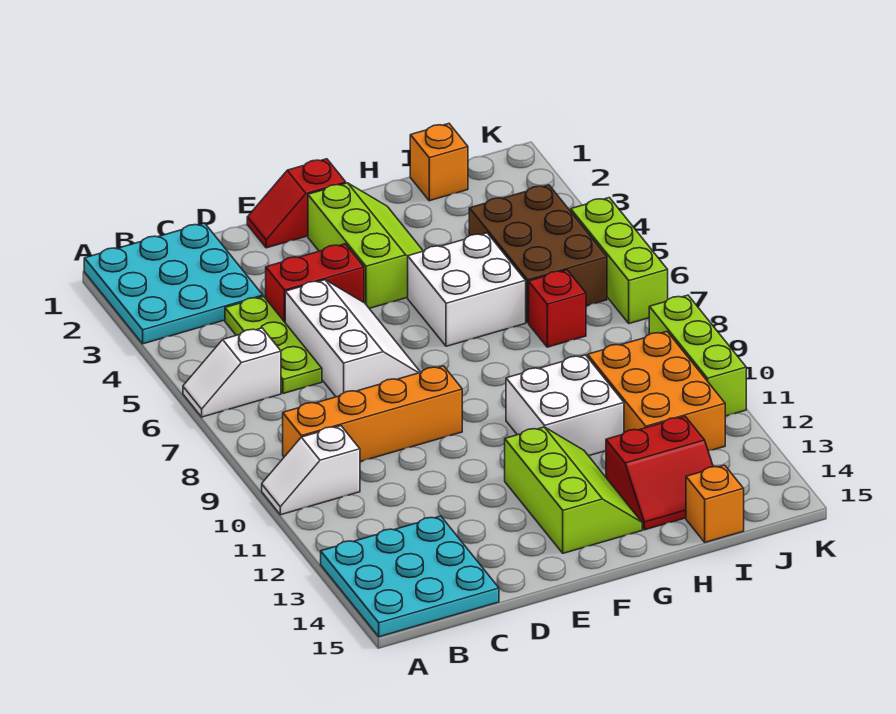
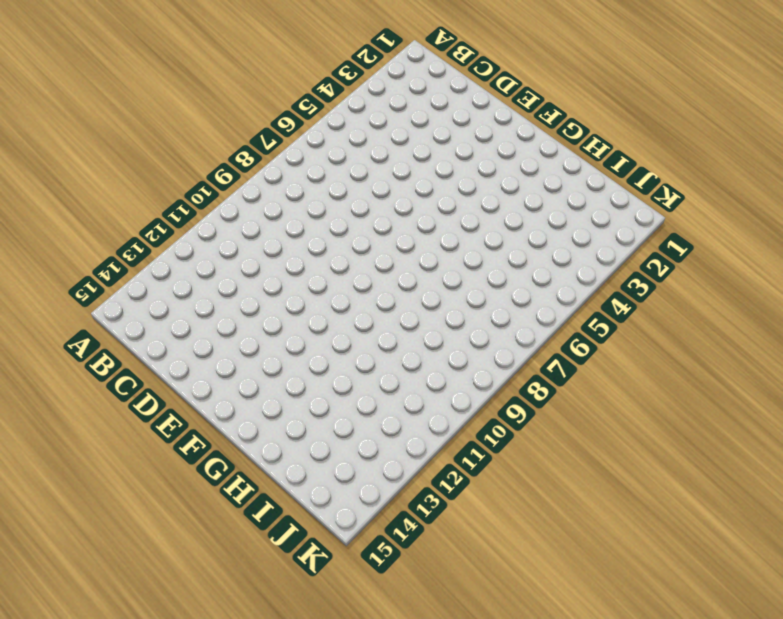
none -> cyan plate A1:C3 level 1
none -> white slope A6:B6 level 1 top B
none -> white slope A10:B10 level 1 top B

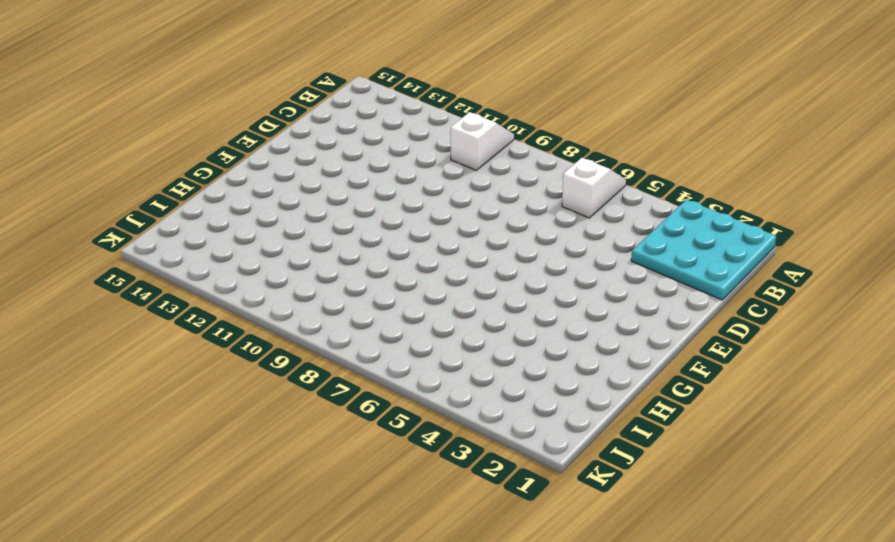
none -> cyan plate A13:C15 level 1
none -> orange brick B9:E9 level 1
none -> lime plate C4:C6 level 1

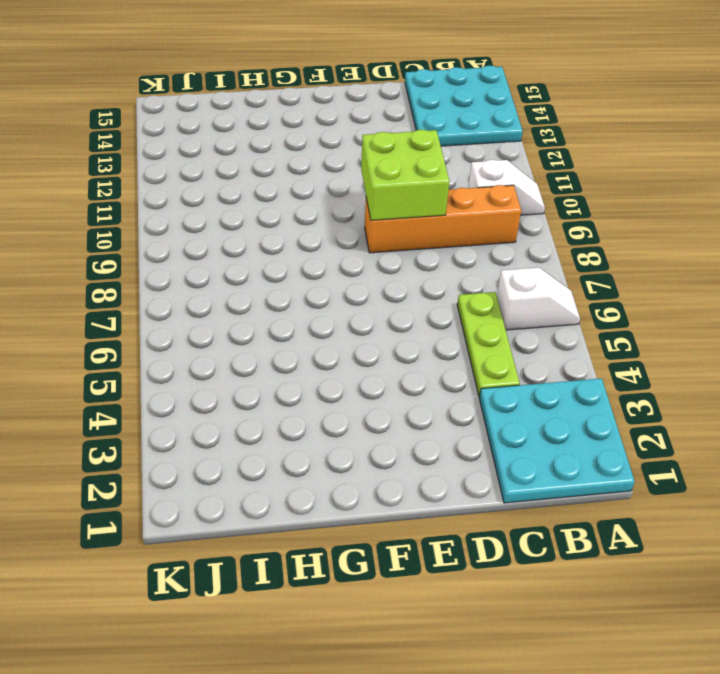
lime brick D9:E10 level 2 -> none
none -> red brick D4:E4 level 1
none -> white slope D5:E7 level 1 top D
none -> red slope E1:F1 level 1 top F

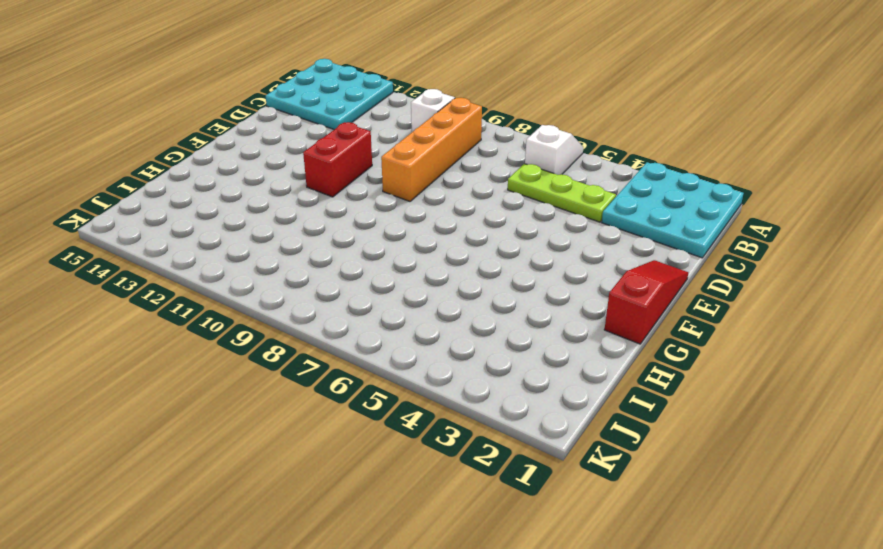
red slope E1:G1 level 1 top G -> red slope E1:F1 level 1 top F
red brick E11:F11 level 1 -> red brick D4:E4 level 1
none -> white slope D5:E7 level 1 top D
none -> lime slope F2:G4 level 1 top F
none -> lime slope F12:G14 level 1 top F

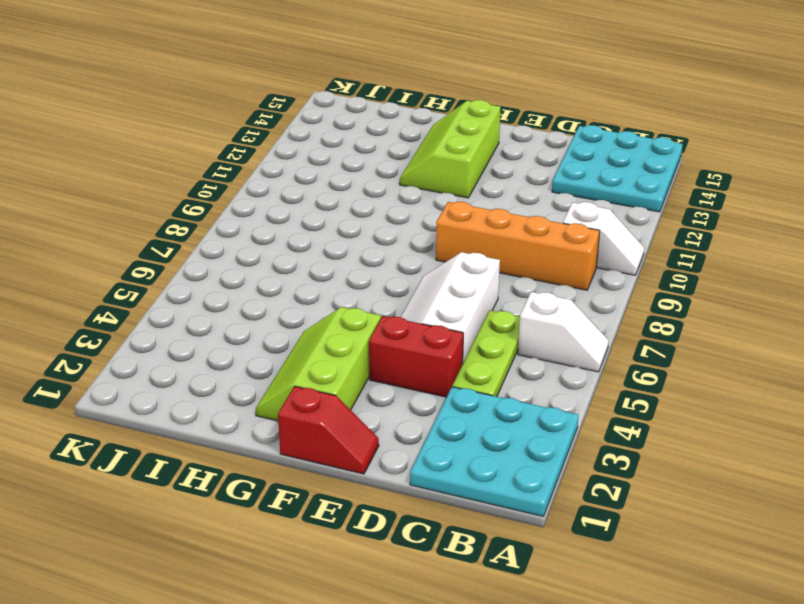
none -> white brick G5:H6 level 1
none -> white brick G10:H11 level 1
none -> red slope H13:I14 level 1 top 13

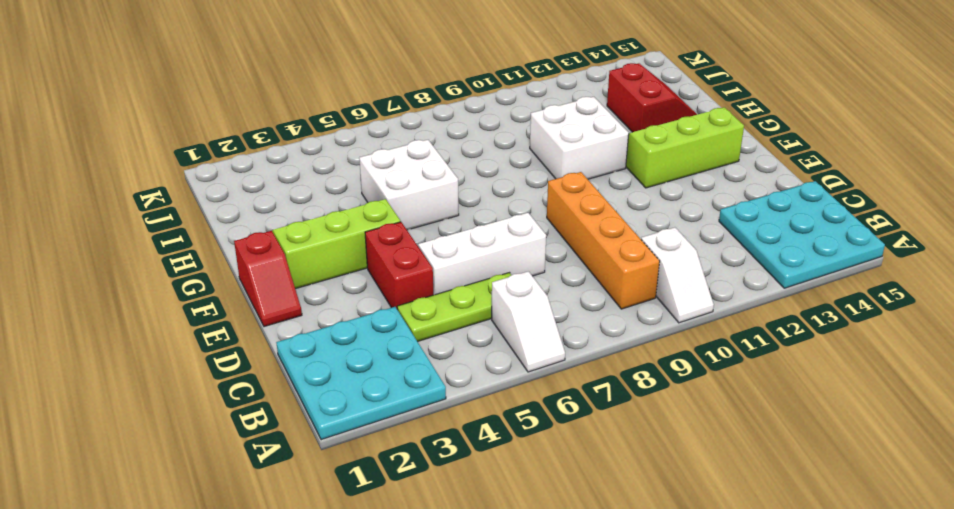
none -> orange brick I1 level 1
none -> brown brick I4:J6 level 1
none -> red brick I7 level 1

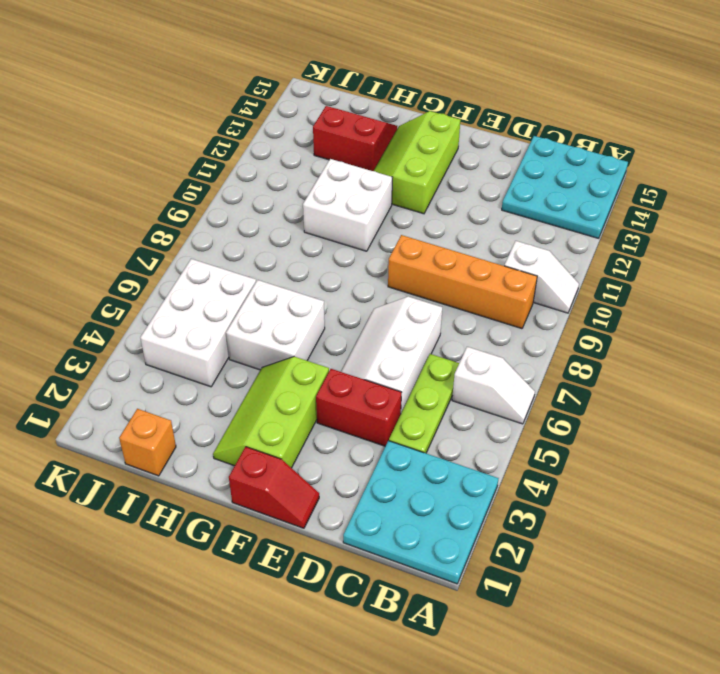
white brick I4:J6 level 1 -> brown brick I4:J6 level 1
none -> red brick I7 level 1
none -> orange brick I10:J12 level 1
none -> orange brick I15 level 1

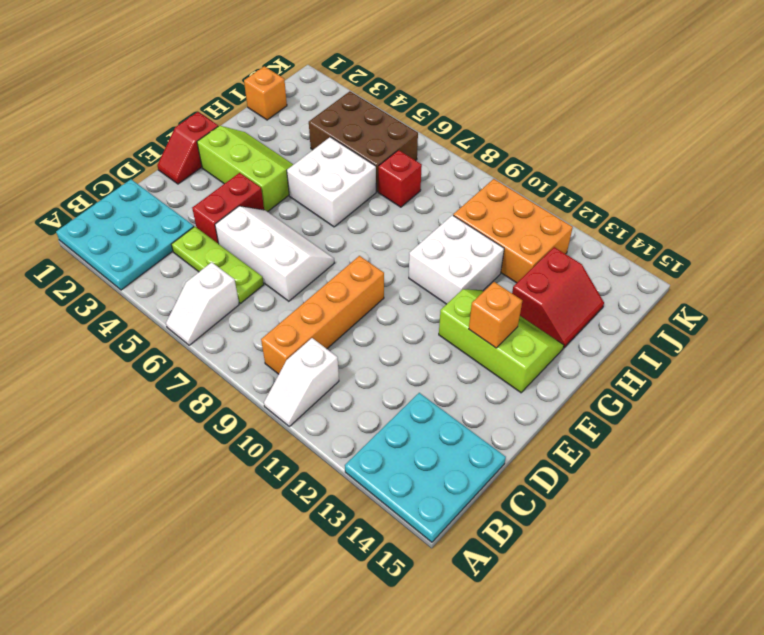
orange brick F13 level 2 -> orange brick I15 level 1
none -> lime brick K5:K7 level 1
none -> lime brick K9:K11 level 1

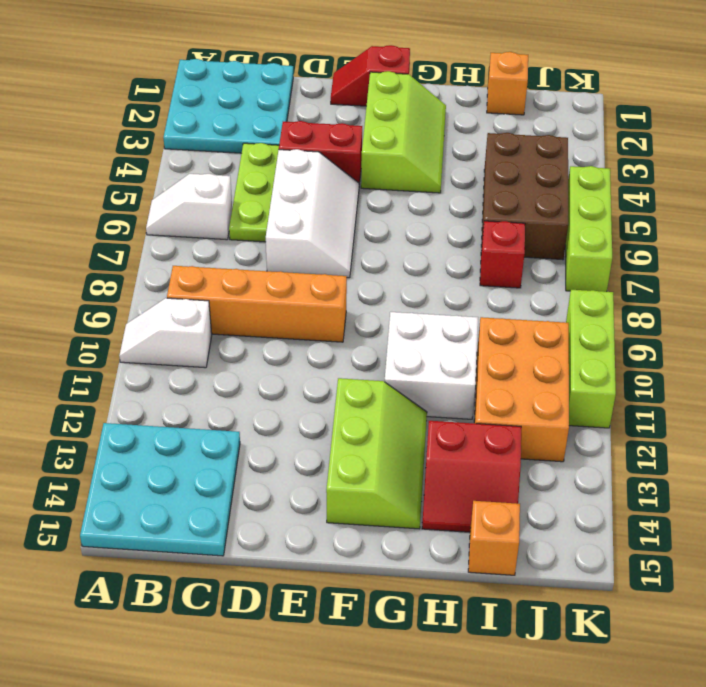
none -> white brick G5:H6 level 1

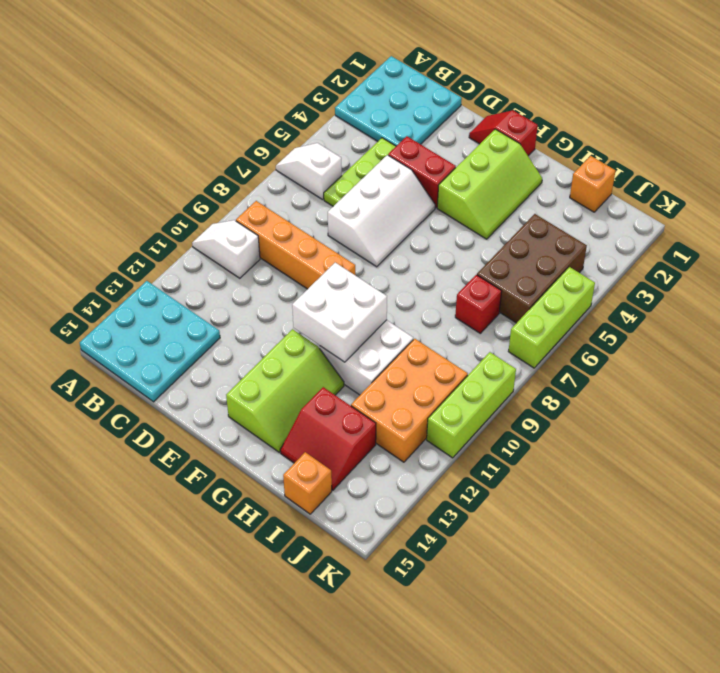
white brick F10:G11 level 2 -> white brick G5:H6 level 1

